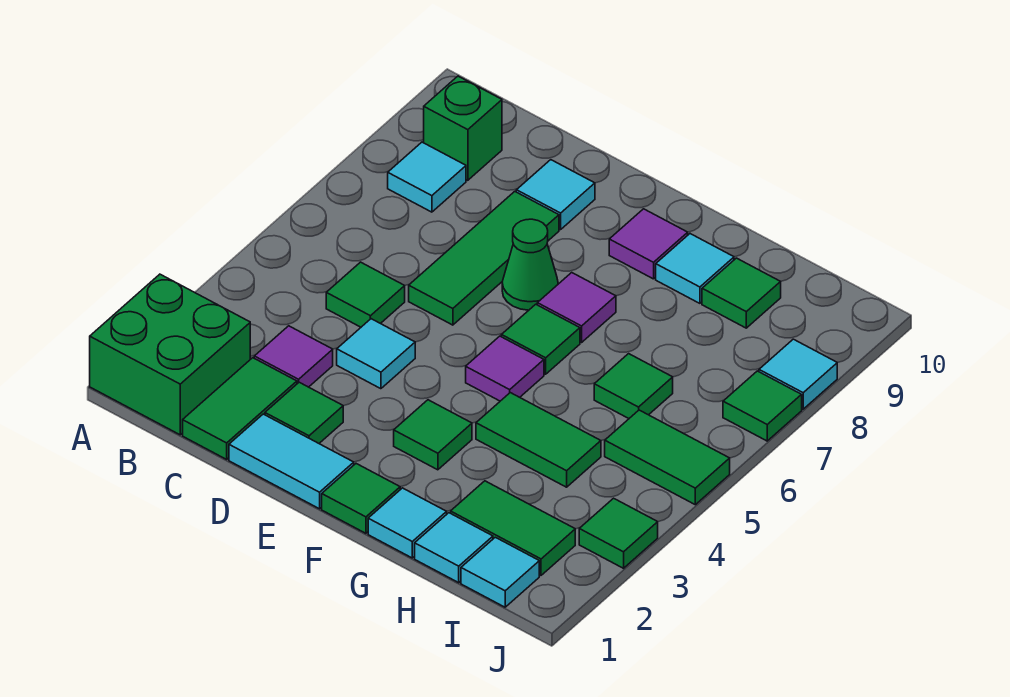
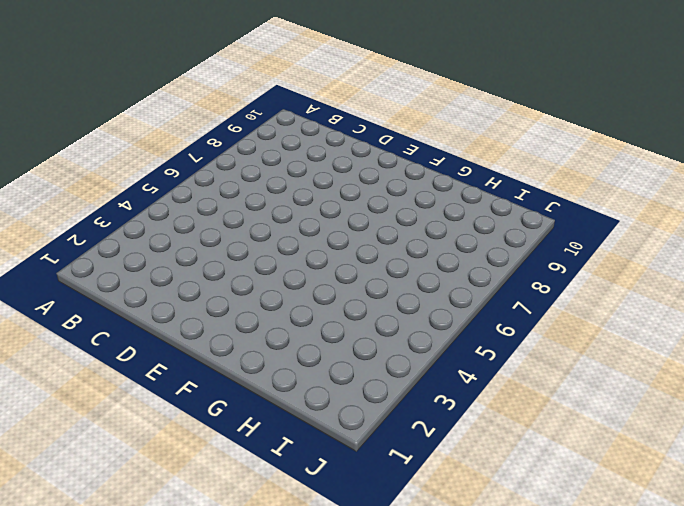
none -> green brick A1:B2 level 1
none -> cyan tile B8 level 1
none -> green brick B9 level 1
none -> green tile C1:C2 level 1

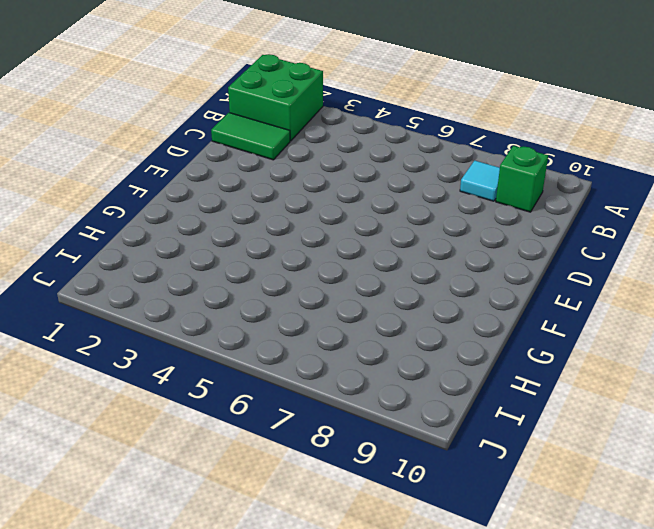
none -> purple tile C3 level 1
none -> green tile C5 level 1
none -> cyan tile D1:E1 level 1
none -> green tile D2 level 1

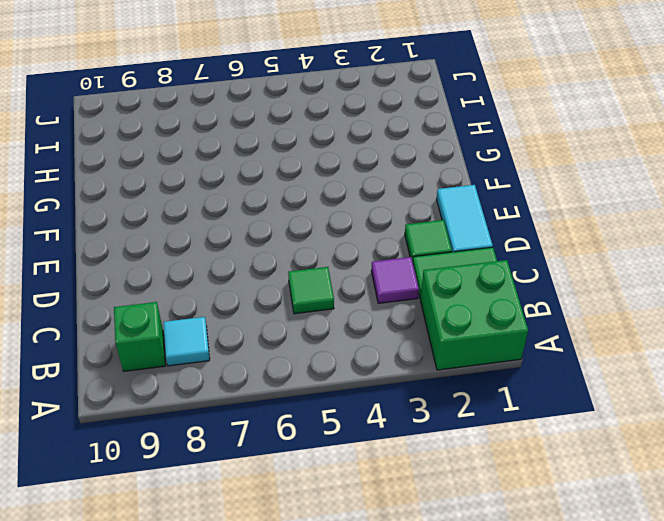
none -> cyan tile D4 level 1
none -> green tile D6:D8 level 1
none -> cyan tile D9 level 1
none -> green cone E7 level 1

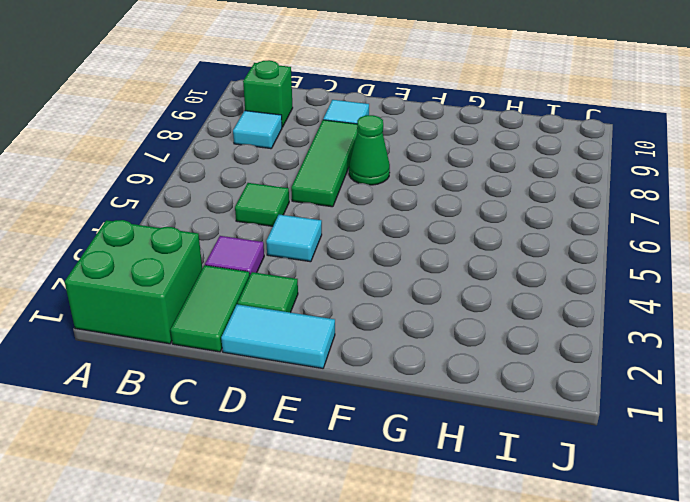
none -> green tile F1 level 1
none -> green tile F3 level 1
none -> purple tile F5 level 1
none -> green tile F6 level 1

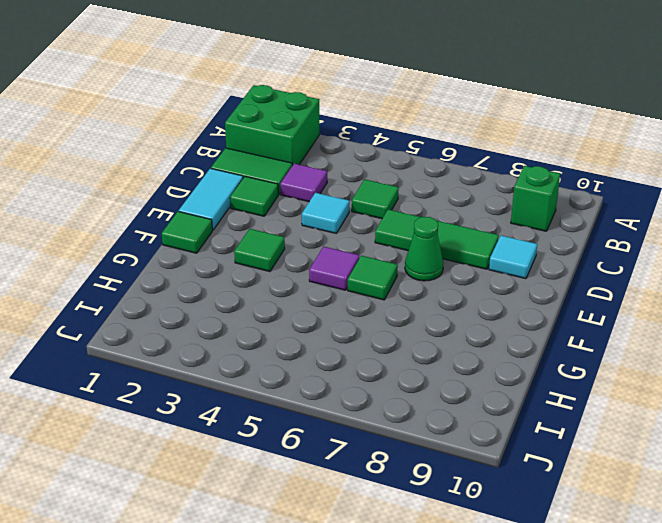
none -> cyan tile B8 level 1
none -> purple tile F7 level 1
none -> purple tile F9 level 1
none -> cyan tile G1 level 1

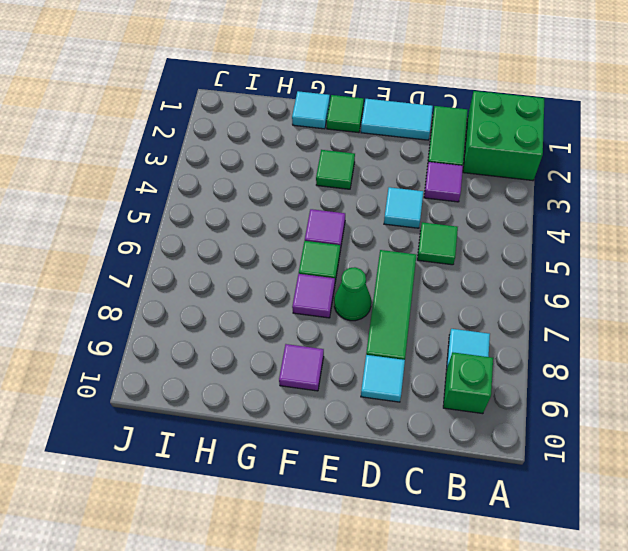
none -> green tile D2 level 1
none -> green tile G4:H4 level 1
none -> cyan tile G9 level 1
none -> cyan tile H1 level 1

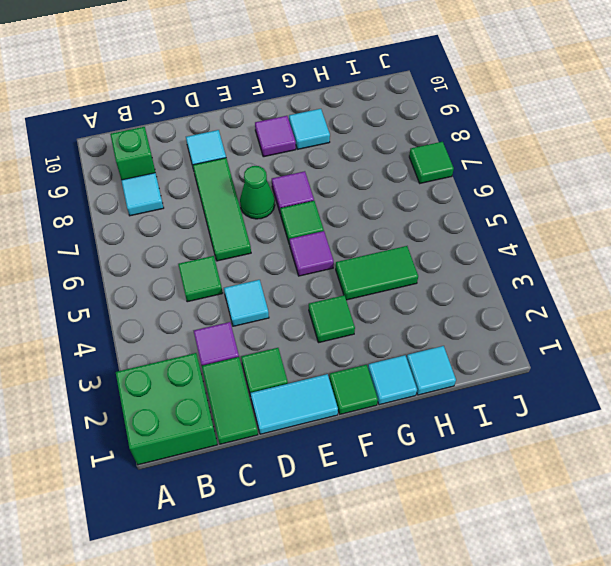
none -> green tile H2:I2 level 1
none -> green tile H6 level 1
none -> green tile H9 level 1
none -> cyan tile I1 level 1

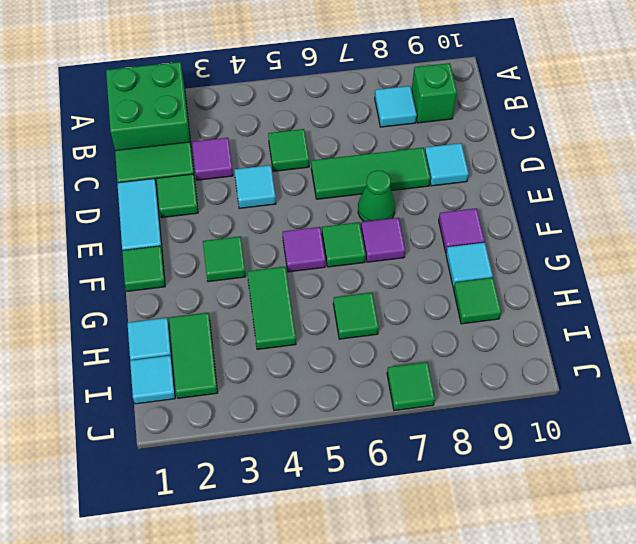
none -> cyan tile G1 level 1
none -> green tile I5:J5 level 1
none -> green tile J3 level 1
none -> cyan tile J8 level 1

